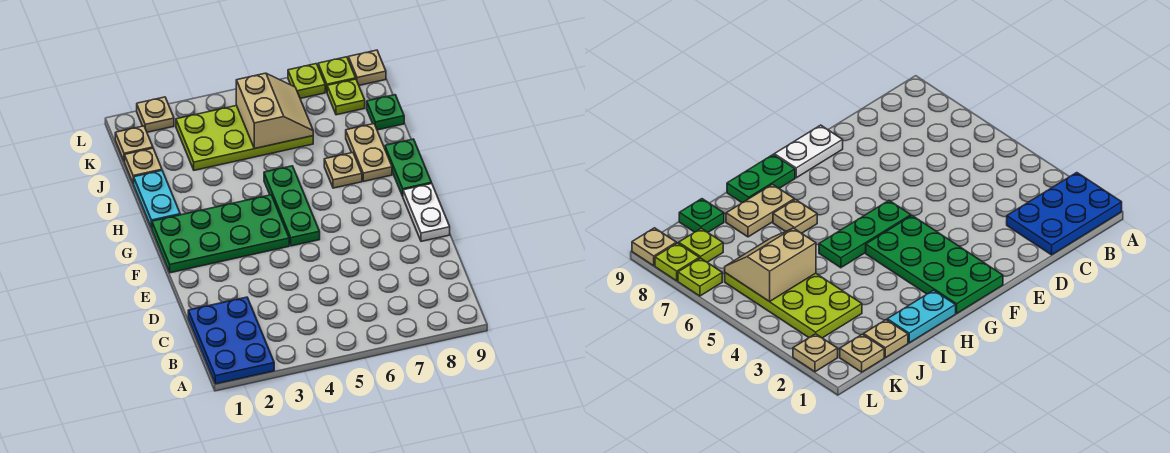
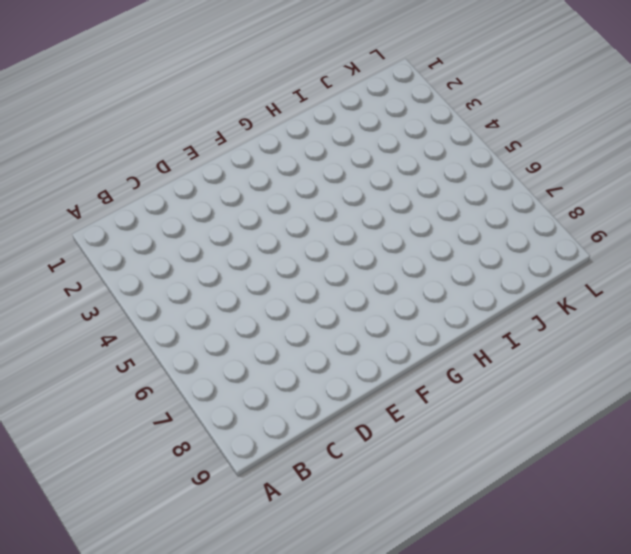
none -> blue plate A1:C2 level 1
none -> white plate E9:F9 level 1
none -> green plate F1:G4 level 1

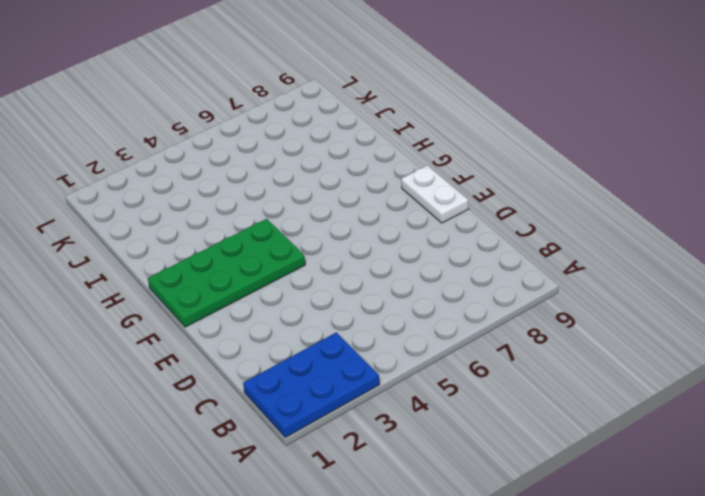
blue plate A1:B3 level 1 -> blue plate A1:C2 level 1
none -> green plate F5:H5 level 1
none -> green plate G9:H9 level 1
none -> cyan plate H1:I1 level 1

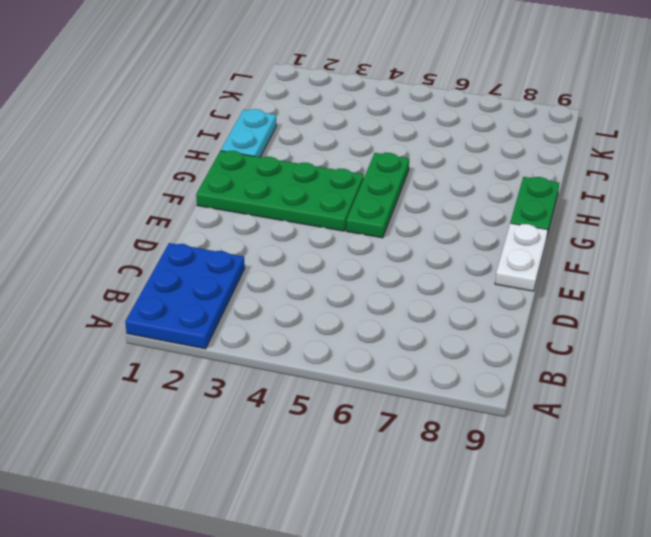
none -> tan plate H7 level 1
none -> tan plate H8:I8 level 1
none -> tan plate J1 level 1

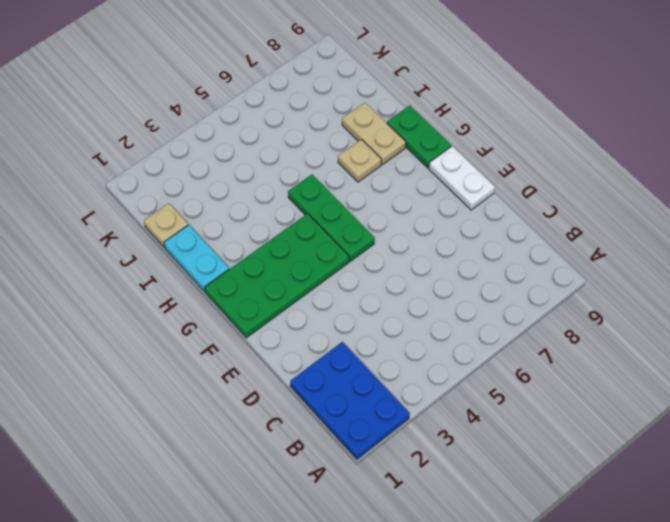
none -> lime plate J3:K6 level 1
none -> green plate J9 level 1
none -> tan plate K1 level 1

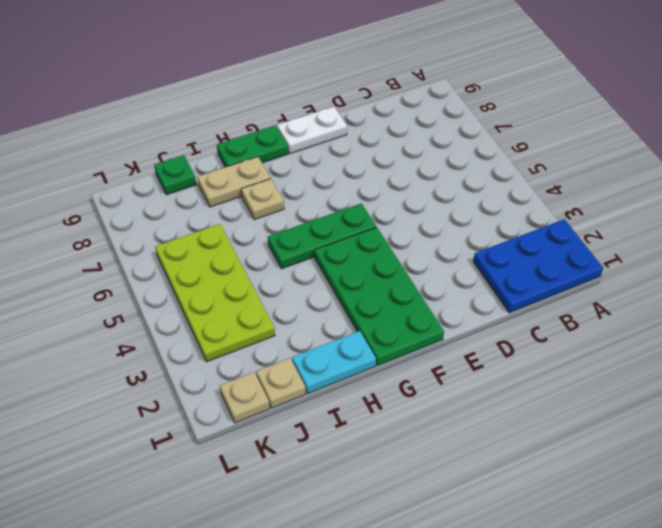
none -> lime plate K8 level 1
none -> tan plate L2 level 1
none -> lime plate L7 level 1

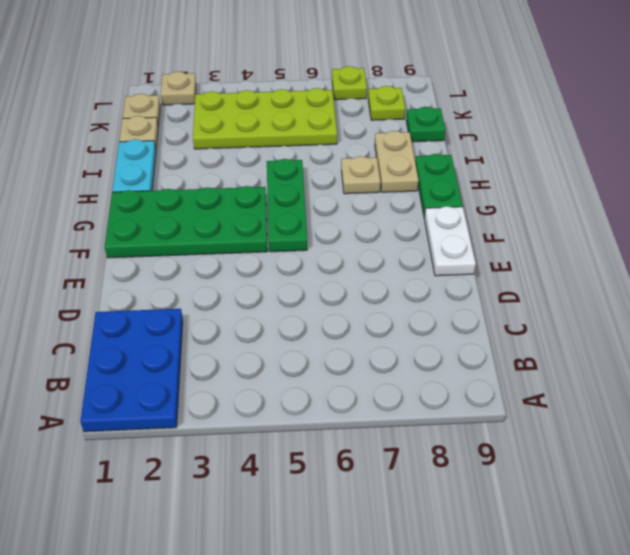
none -> lime plate L8 level 1
none -> tan plate L9 level 1
none -> tan slope J5:K6 level 2 top 5

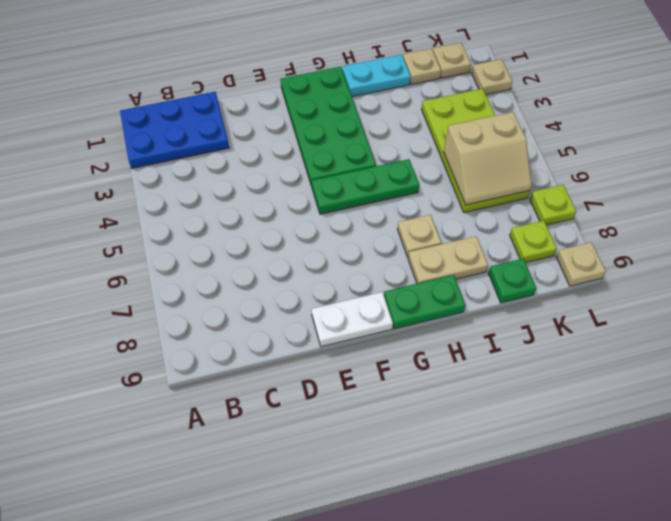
none -> lime plate L8 level 1

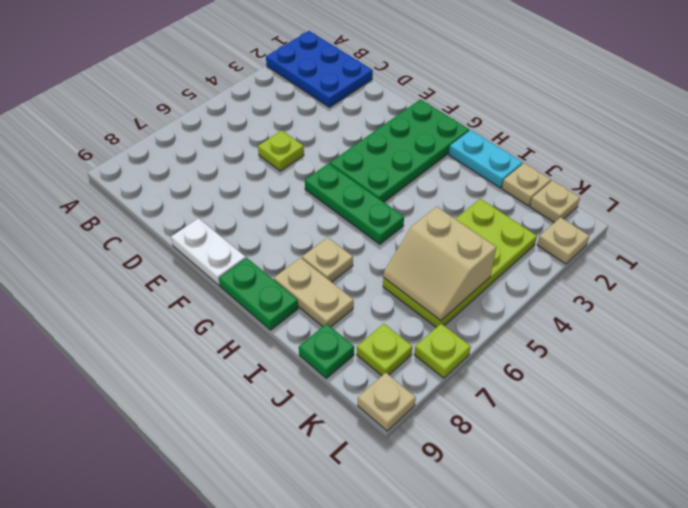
lime plate D5 level 1 -> lime plate L8 level 1

